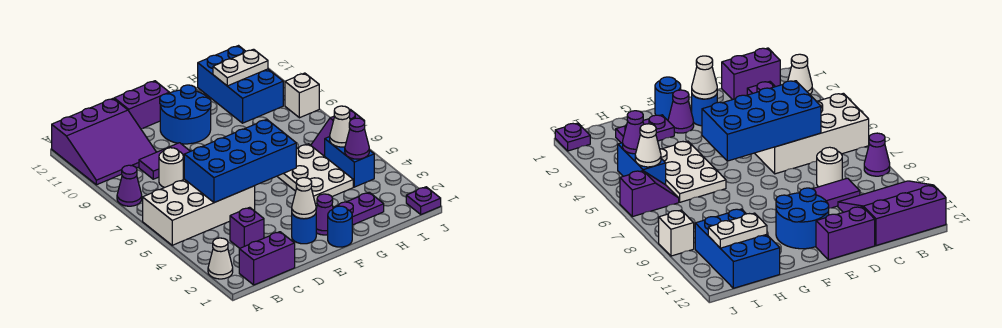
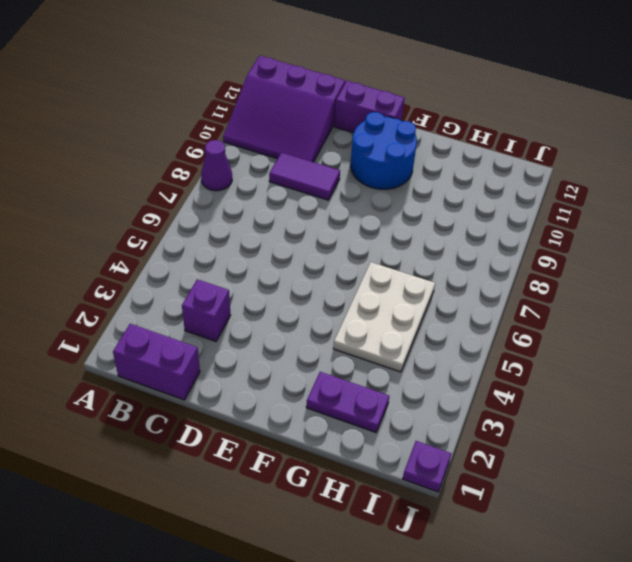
none -> white cone A2 level 1
none -> white brick A5:D6 level 1
none -> white round brick C8 level 1

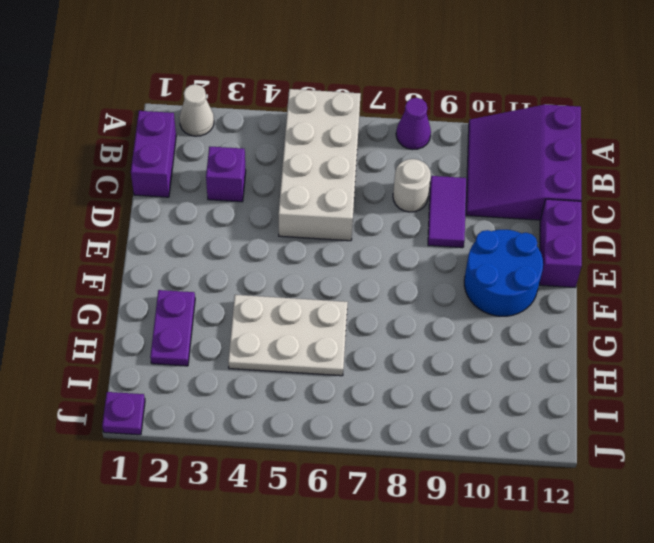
none -> blue round brick E2 level 1
none -> blue round brick F1 level 1
none -> purple cone F2 level 1

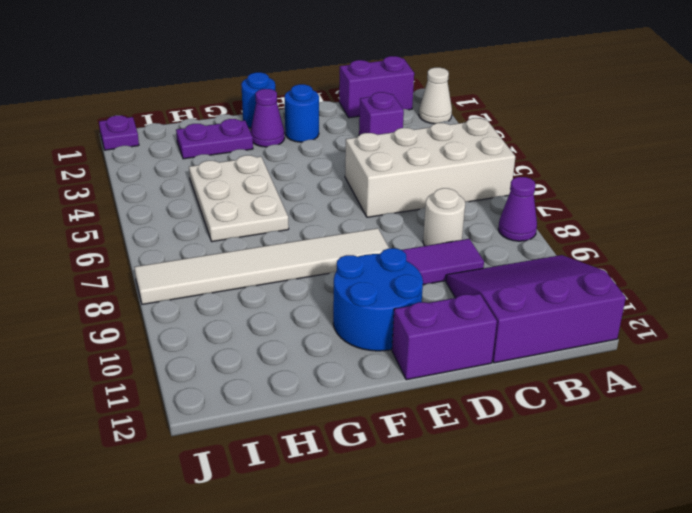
white tile E8:J8 level 1 -> none
none -> blue brick H10:I12 level 1
none -> blue brick I4:I5 level 1
none -> purple slope I6:J6 level 1 top J

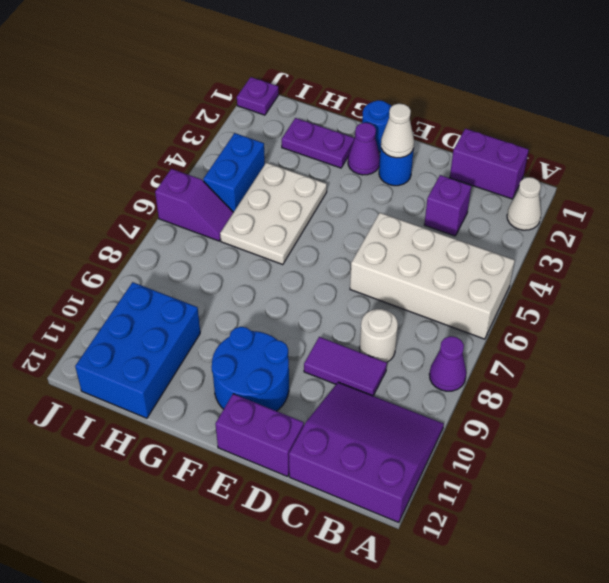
none -> white brick J9 level 1
none -> blue brick C5:F6 level 2
none -> white plate H11:I11 level 2

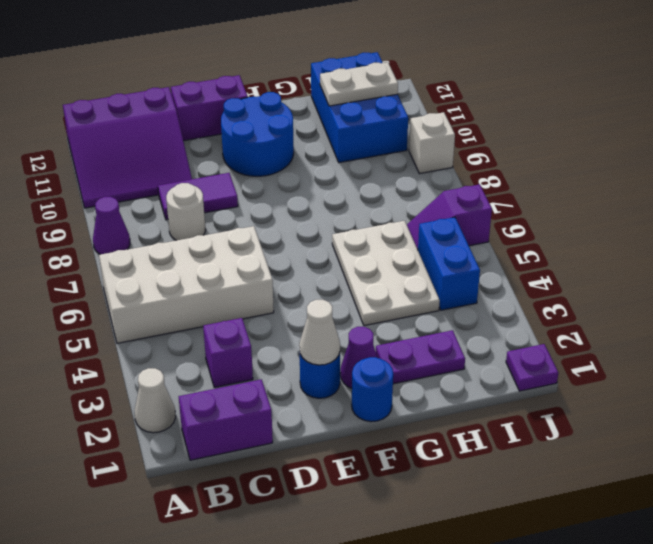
none -> blue brick C5:F6 level 2
none -> purple cone I4 level 2
none -> white cone I5 level 2

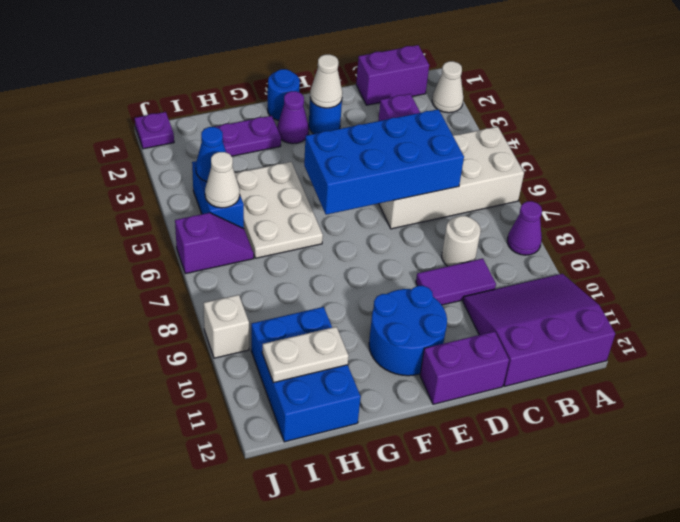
blue cone I4 level 2 -> purple cone I4 level 2

